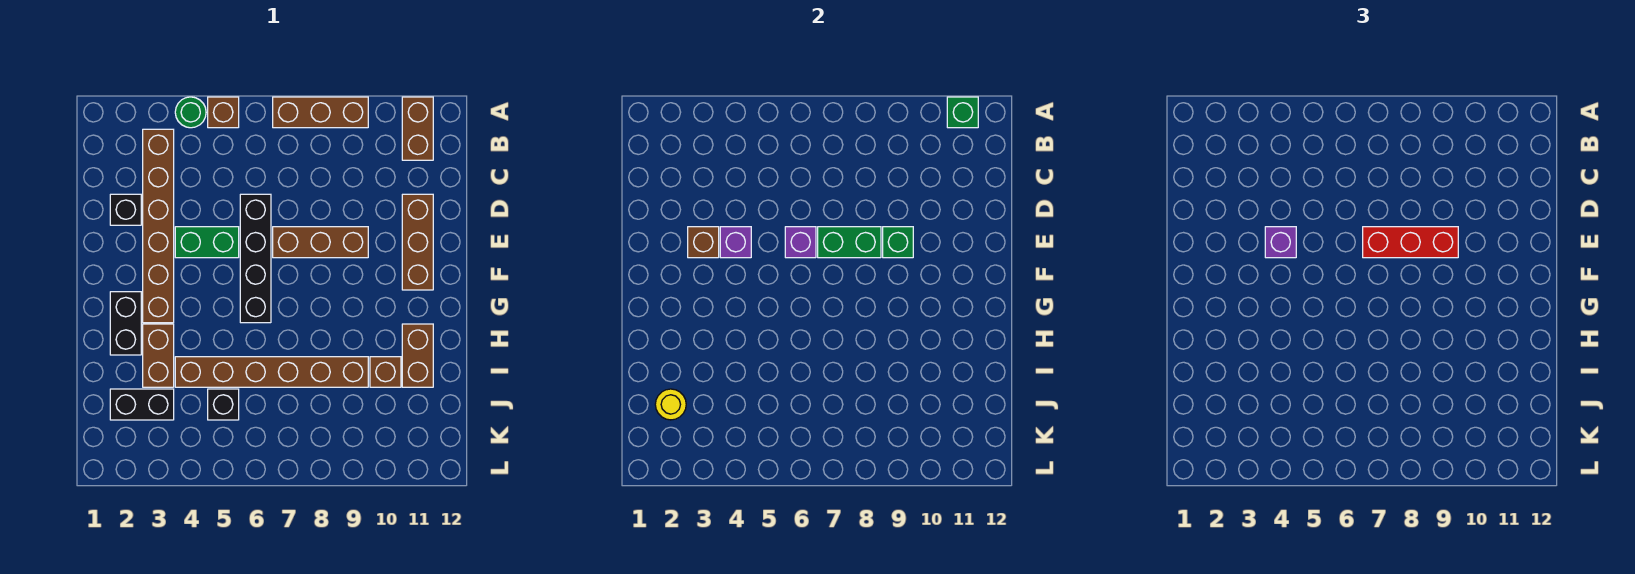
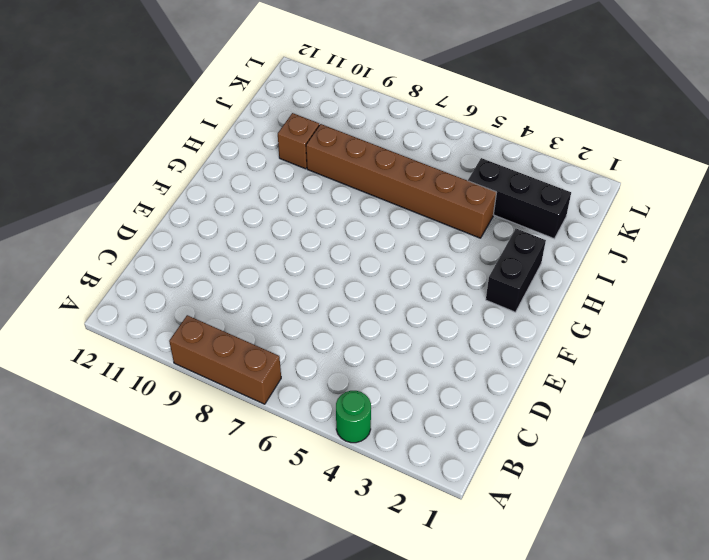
black brick J2:J4 level 1 -> black brick J2:J3 level 1
none -> brown brick A5 level 1
none -> brown brick A11:B11 level 1
none -> brown brick B3:G3 level 1

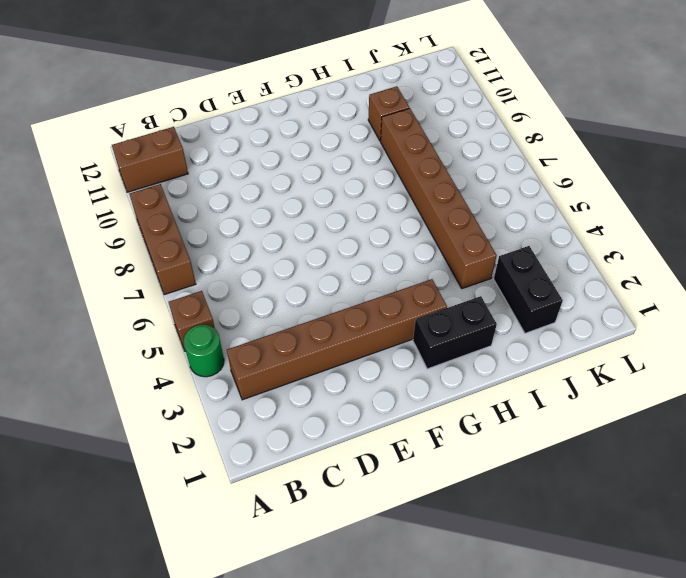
none -> black brick D2 level 1
none -> black brick D6:G6 level 1
none -> brown brick D11:F11 level 1

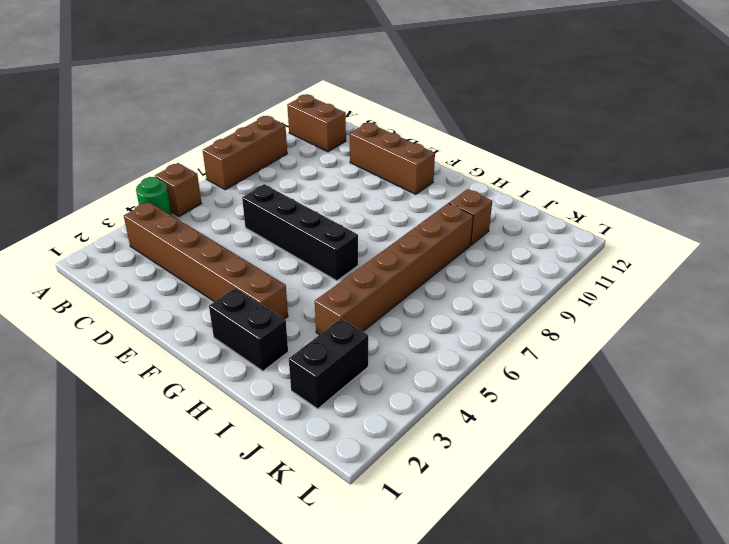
none -> black brick D2 level 1
none -> green brick E4:E5 level 1
none -> brown brick E7:E9 level 1

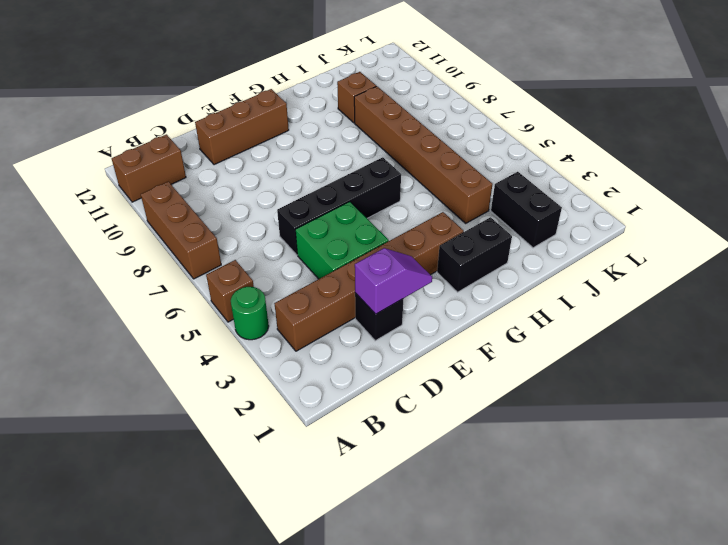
purple slope D2:E2 level 2 top D -> none
green brick D4:E5 level 1 -> green brick E4:E5 level 1
none -> brown brick E7:E9 level 1
none -> brown brick H3:I3 level 1
none -> brown brick H11:I11 level 1

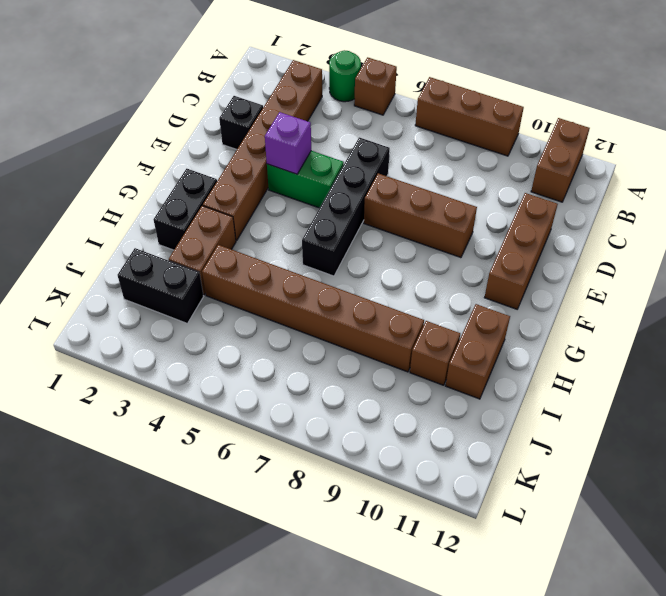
none -> black brick J5 level 1
none -> green brick A11 level 2
none -> brown brick E3 level 2

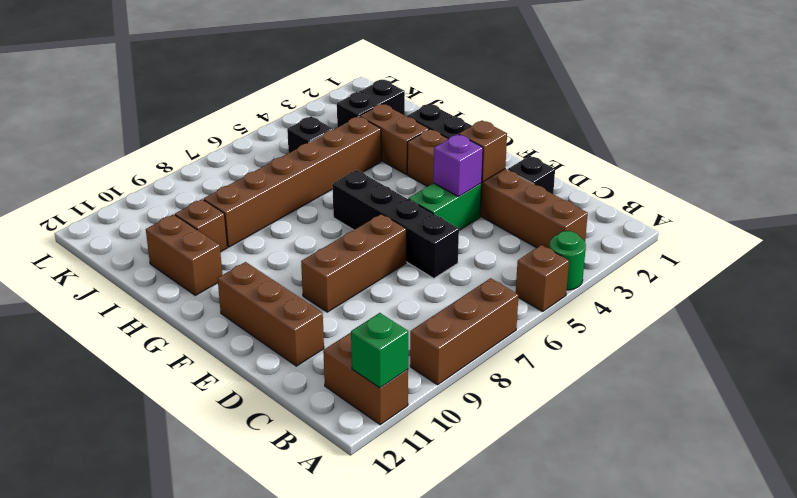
none -> purple brick E6 level 2
none -> green brick E7:E8 level 2
none -> green brick E9 level 2

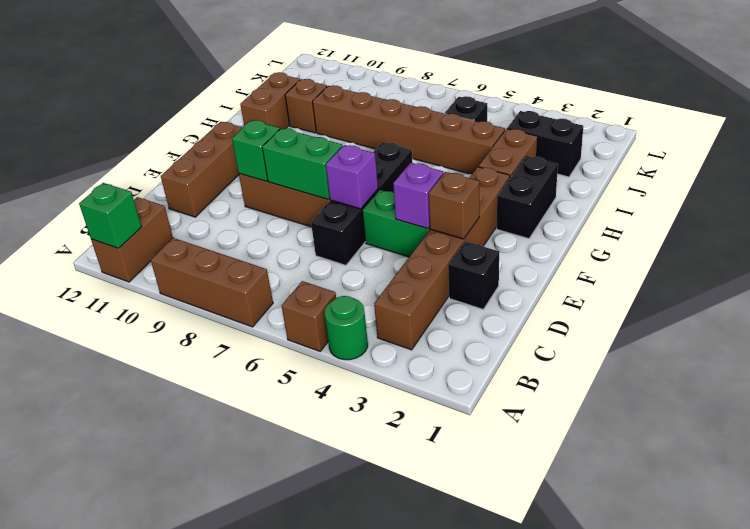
none -> yellow round brick J2 level 2
none -> purple brick E4 level 3
none -> red brick E7:E9 level 3

